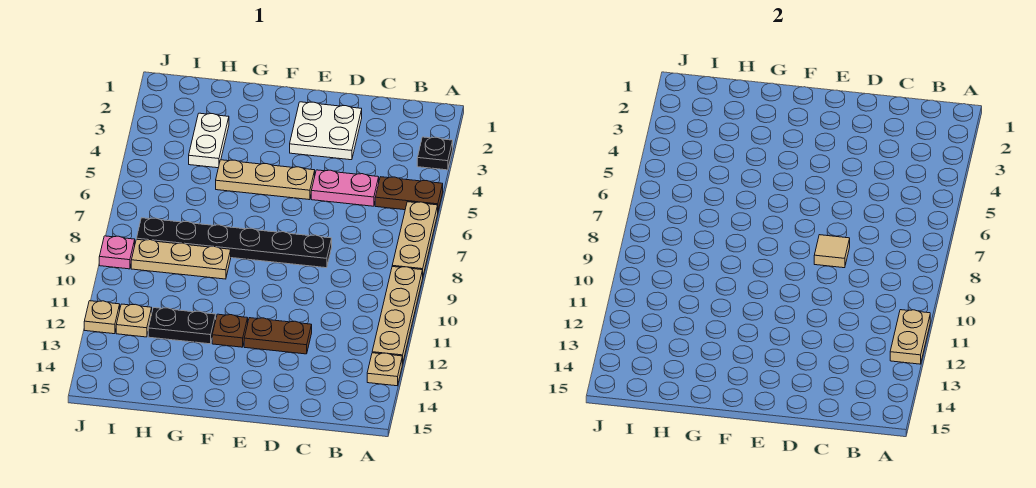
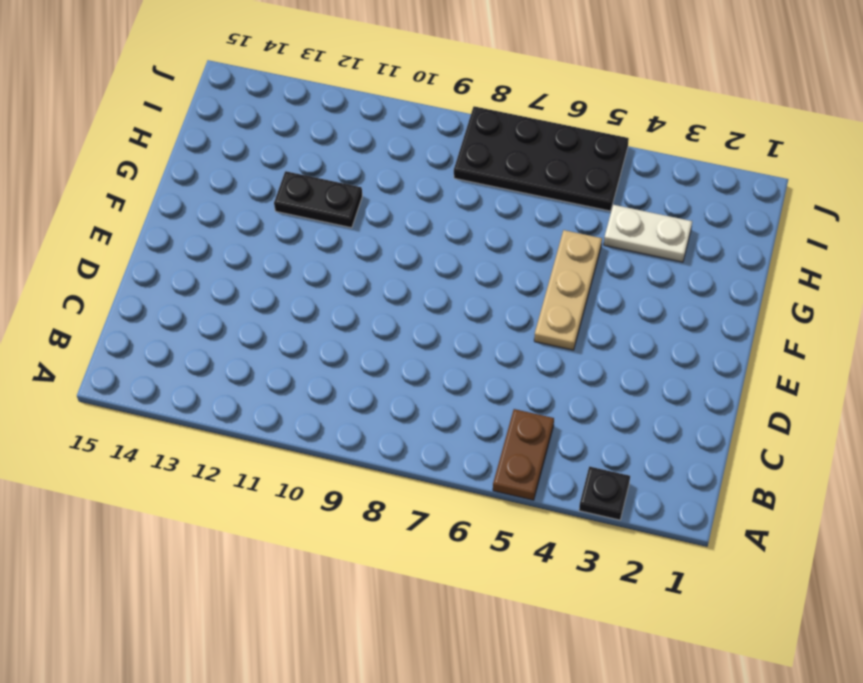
black plate G11:G12 level 1 -> black plate G12:H12 level 1
black plate I5:J8 level 1 -> black plate D8:I8 level 1
none -> tan plate A6:A8 level 1
none -> tan plate A9:A12 level 1
none -> tan plate A13 level 1

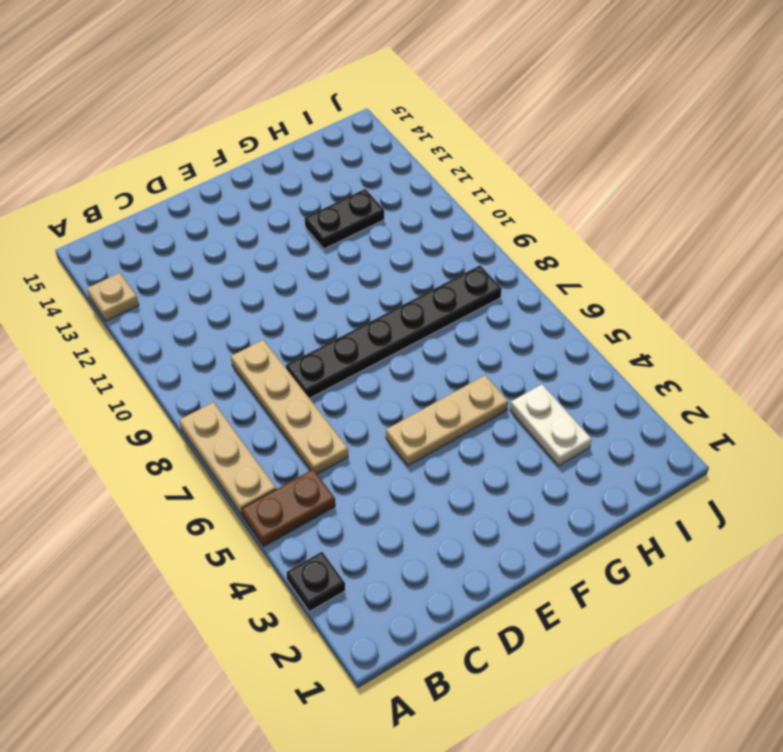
tan plate C6:C9 level 1 -> tan plate A9:A12 level 1
none -> pink plate C5:D5 level 1
none -> white plate D2:E3 level 1
none -> brown plate D12:E12 level 1

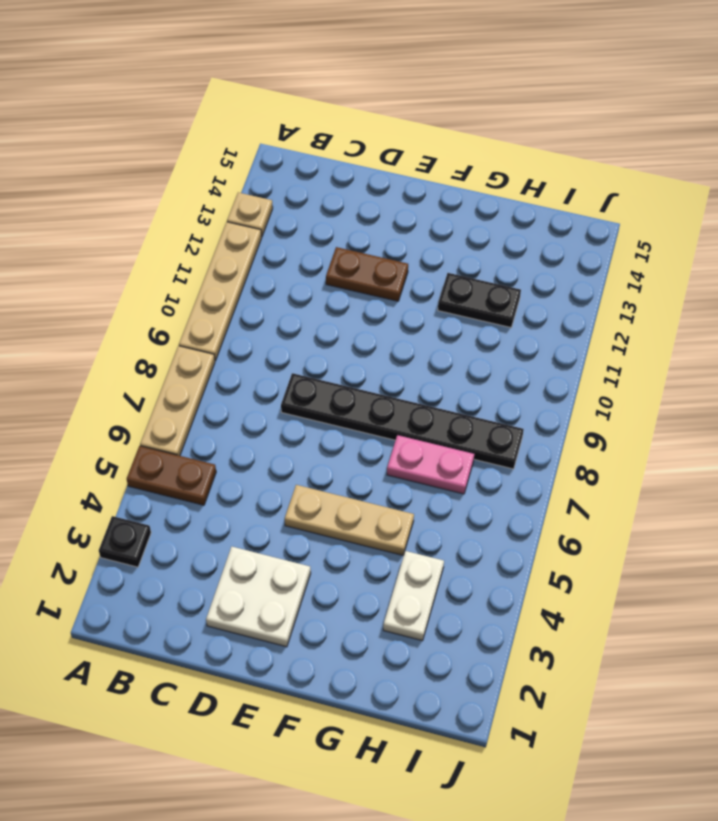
pink plate G7:H7 level 1 -> pink plate C5:D5 level 1
none -> brown plate F12 level 1
none -> tan plate G9:I9 level 1
none -> tan plate I12 level 1

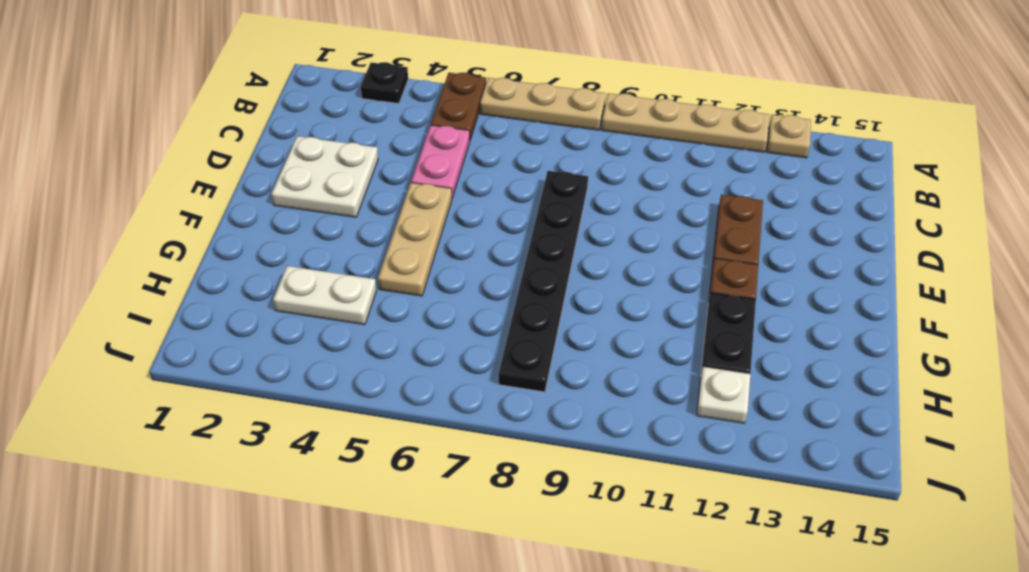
white plate I12 level 1 -> tan plate I12 level 1
none -> tan plate G9:I9 level 1
none -> pink plate J9 level 1
none -> tan plate J12 level 1

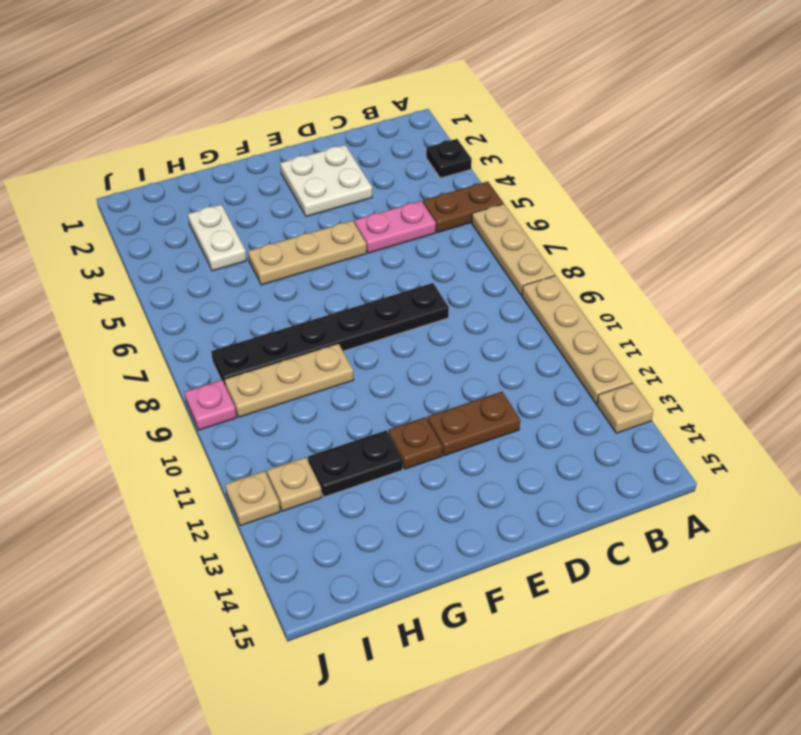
none -> tan plate A11:A12 level 2
none -> tan tile D8 level 2

